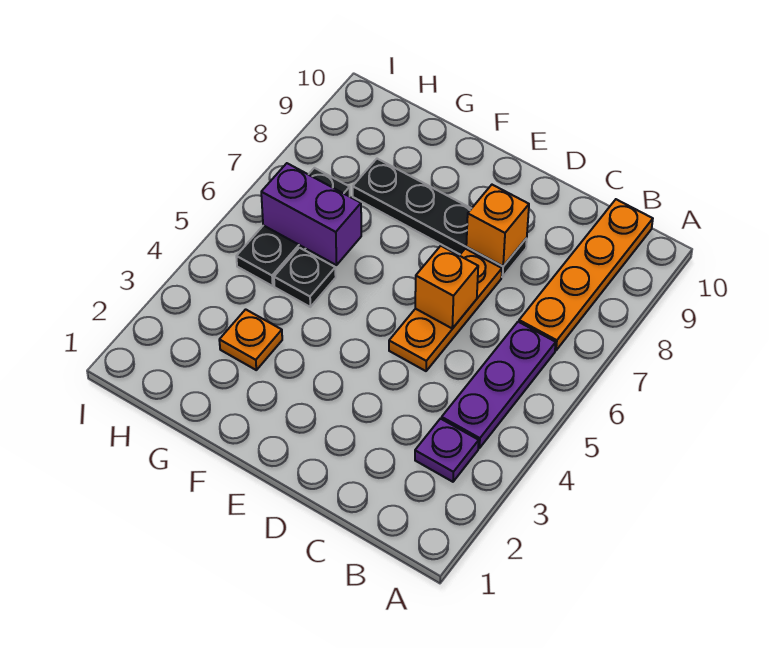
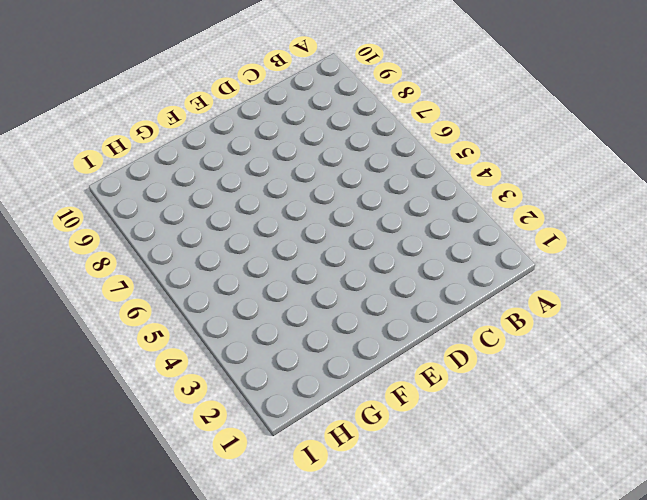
none -> purple plate B3 level 1
none -> purple plate B4:B6 level 1

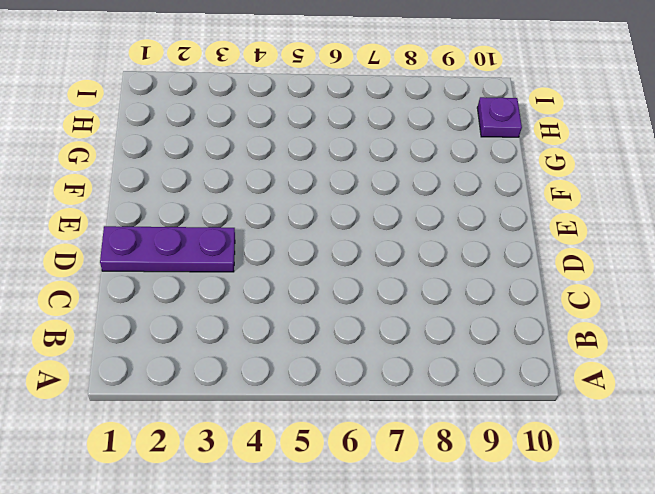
purple plate D1:D3 level 1 -> purple plate B4:B6 level 1
purple plate H10 level 1 -> purple plate B3 level 1
none -> orange plate B7:B10 level 1
none -> orange plate D5:D7 level 1

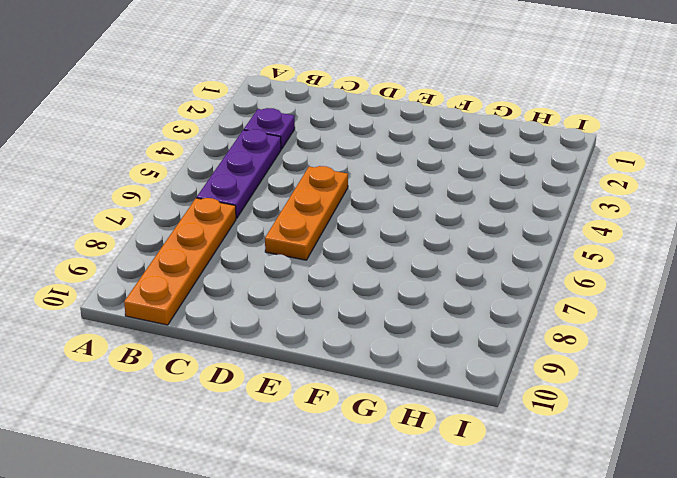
none -> black plate D8:G8 level 1
none -> orange plate G3 level 1

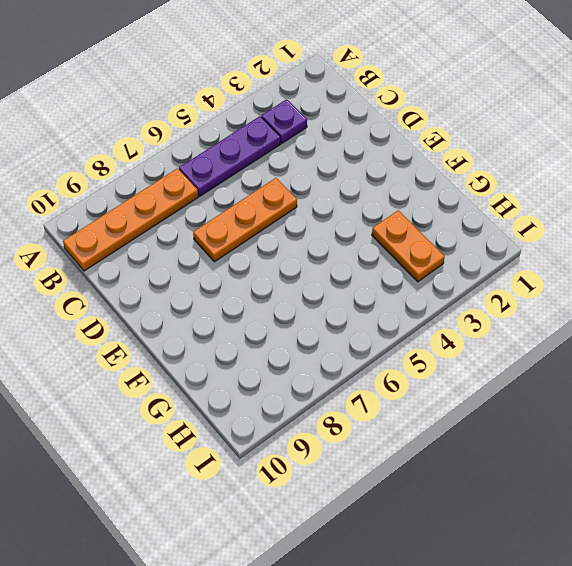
orange plate G3:H3 level 1 -> orange plate G3 level 1
none -> black plate D8:G8 level 1
none -> black plate G5 level 1

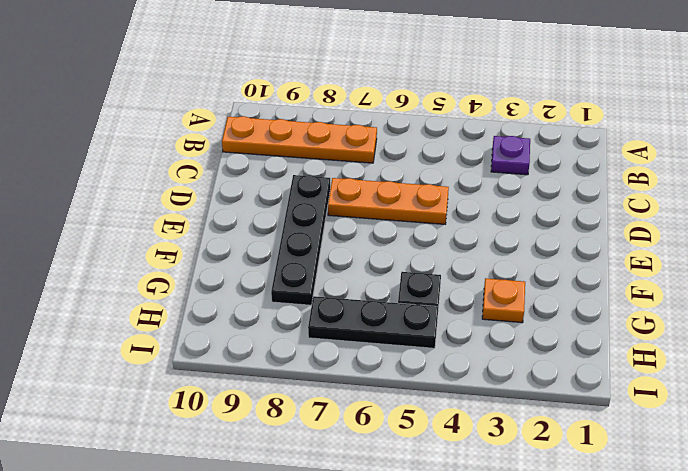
none -> purple plate B4:B6 level 1
none -> orange brick D6 level 2

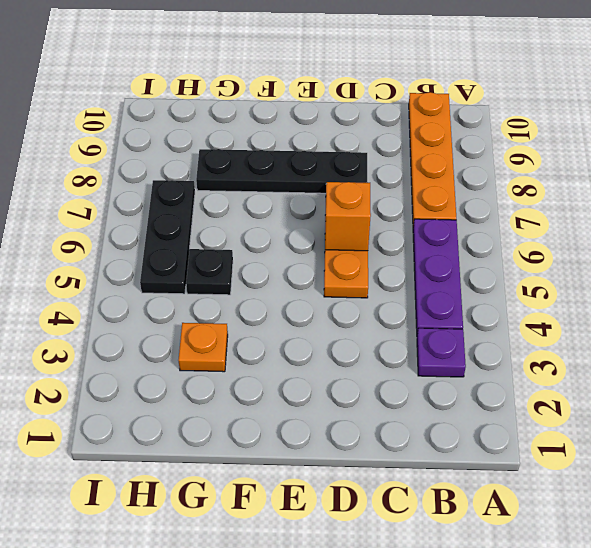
none -> orange brick D8 level 2
none -> purple brick G6:H6 level 2

